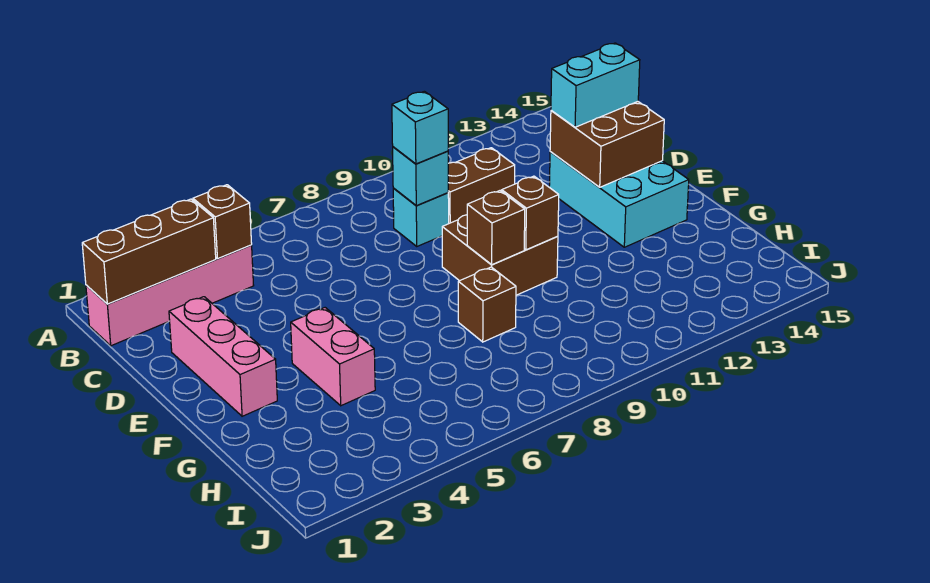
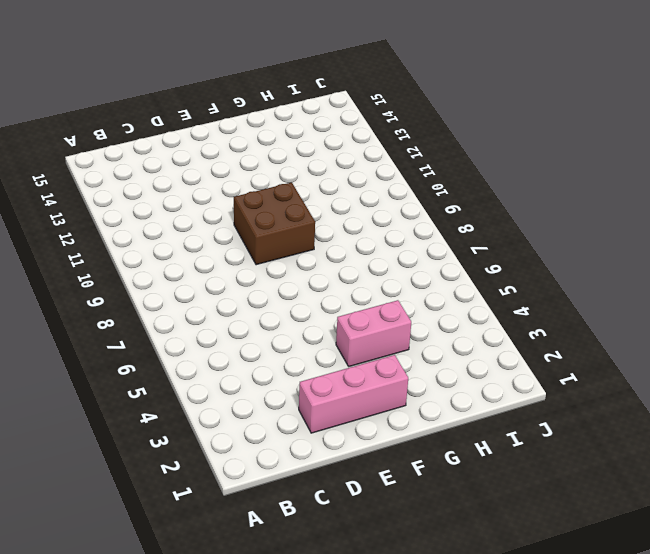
none -> pink brick B1:B4 level 1
none -> cyan brick C9 level 1
none -> brown brick C10:C11 level 1

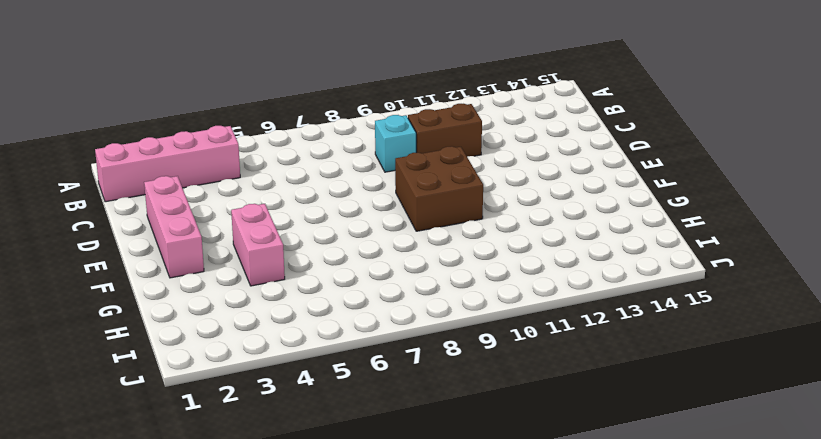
none -> cyan brick D13:F14 level 1
none -> brown brick G8 level 1
none -> brown brick B1:B3 level 2

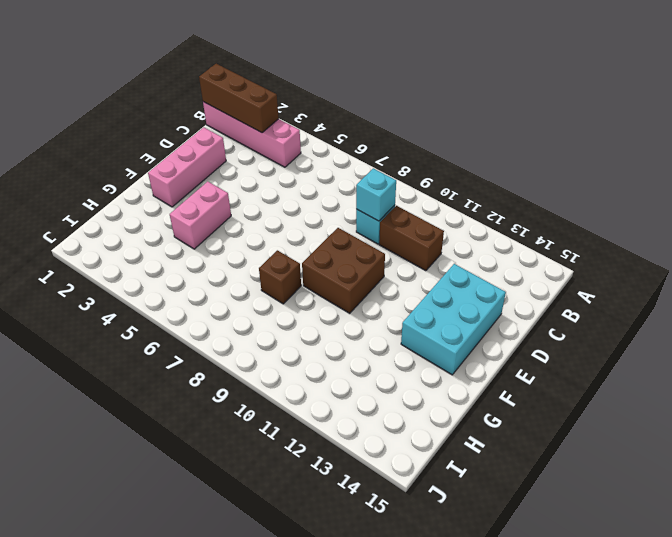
none -> brown brick B4 level 2
none -> brown brick D13:E14 level 2
none -> brown brick F9 level 2

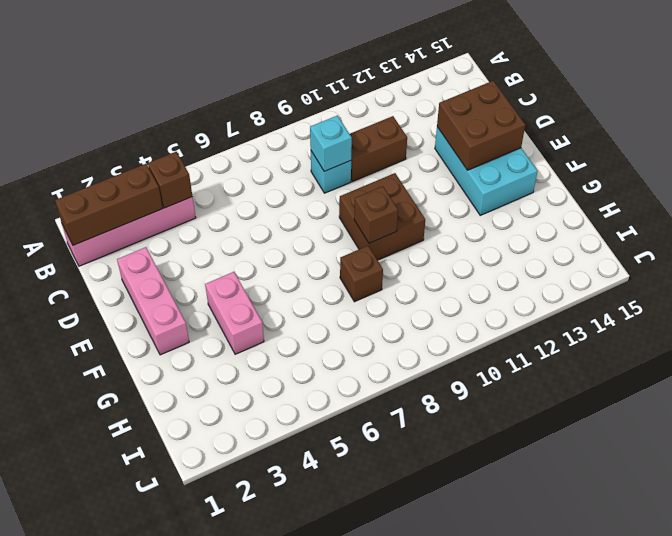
none -> brown brick F10 level 2
none -> cyan brick C9 level 3
none -> cyan brick D13:D14 level 3

